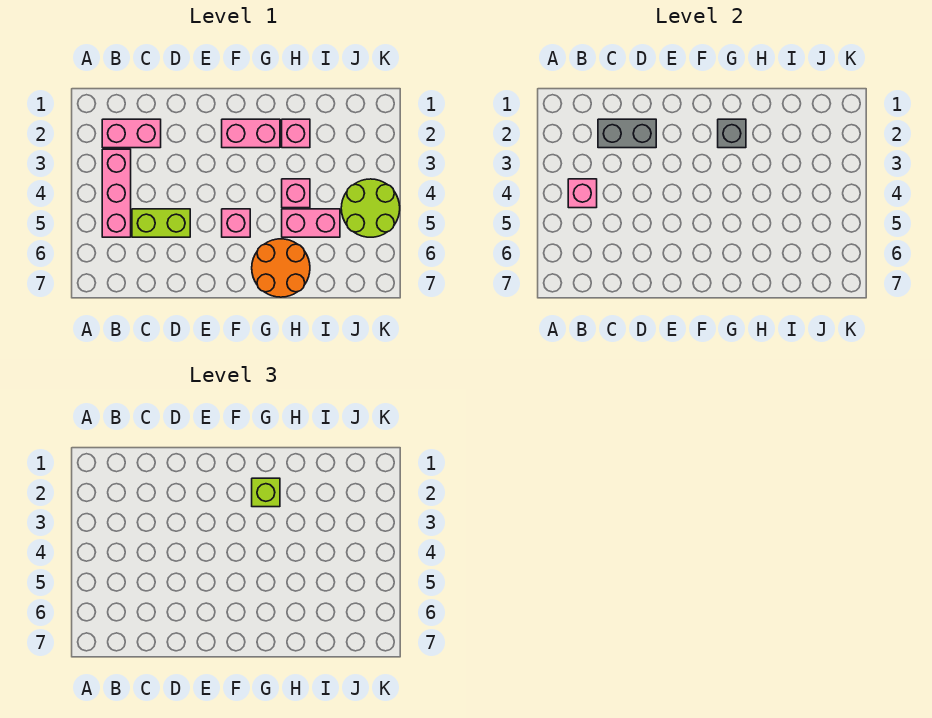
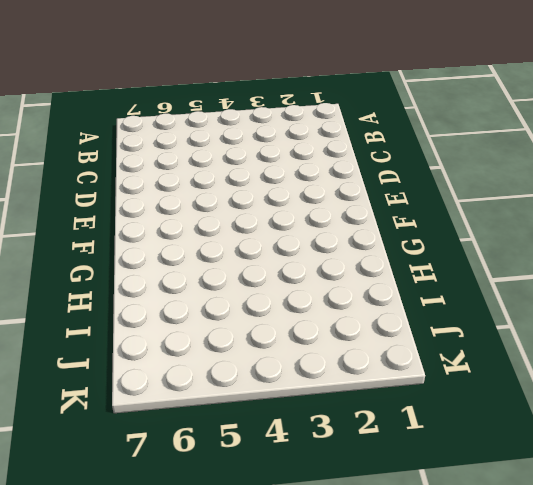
none -> pink brick B2:C2 level 1
none -> pink brick B3:B5 level 1
none -> lime brick C5:D5 level 1

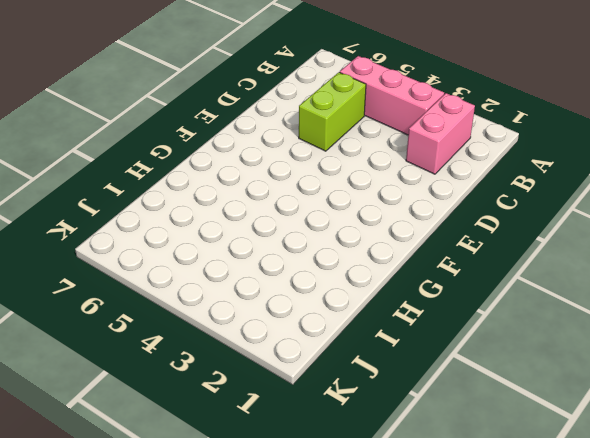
none -> pink brick F2:G2 level 1
none -> pink brick F5 level 1
none -> orange round brick G6:H7 level 1

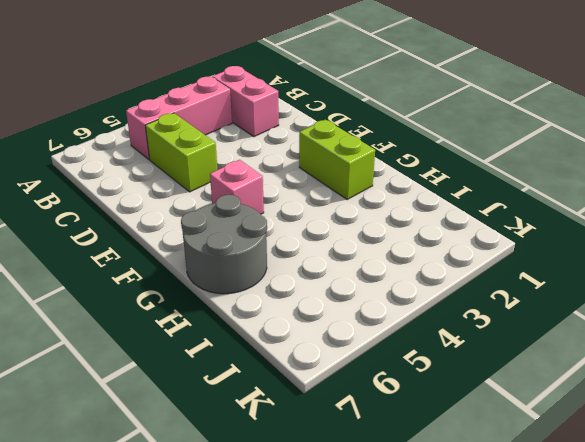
lime brick F2:G2 level 1 -> pink brick F2:G2 level 1
grey round brick G6:H7 level 1 -> orange round brick G6:H7 level 1
none -> pink brick H2 level 1
none -> pink brick H4 level 1
none -> pink brick H5:I5 level 1

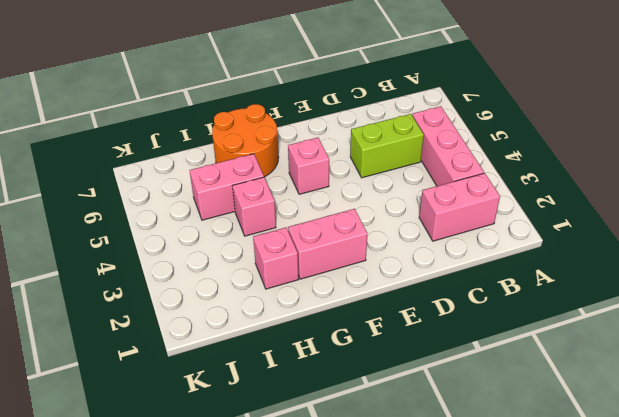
none -> lime round brick J4:K5 level 1
none -> pink brick B4 level 2
none -> grey brick C2:D2 level 2

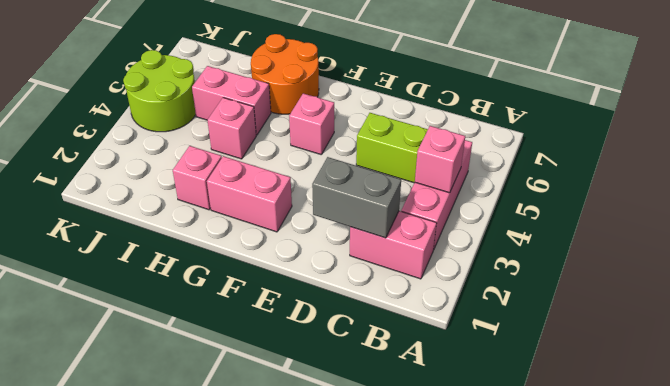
none -> grey brick G2 level 2
none -> lime brick G2 level 3

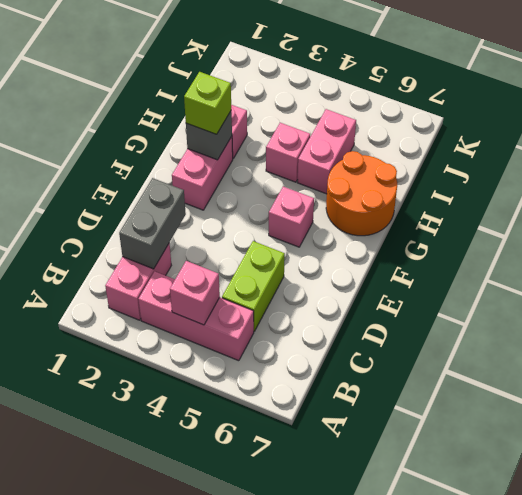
none -> lime round brick J4:K5 level 1

